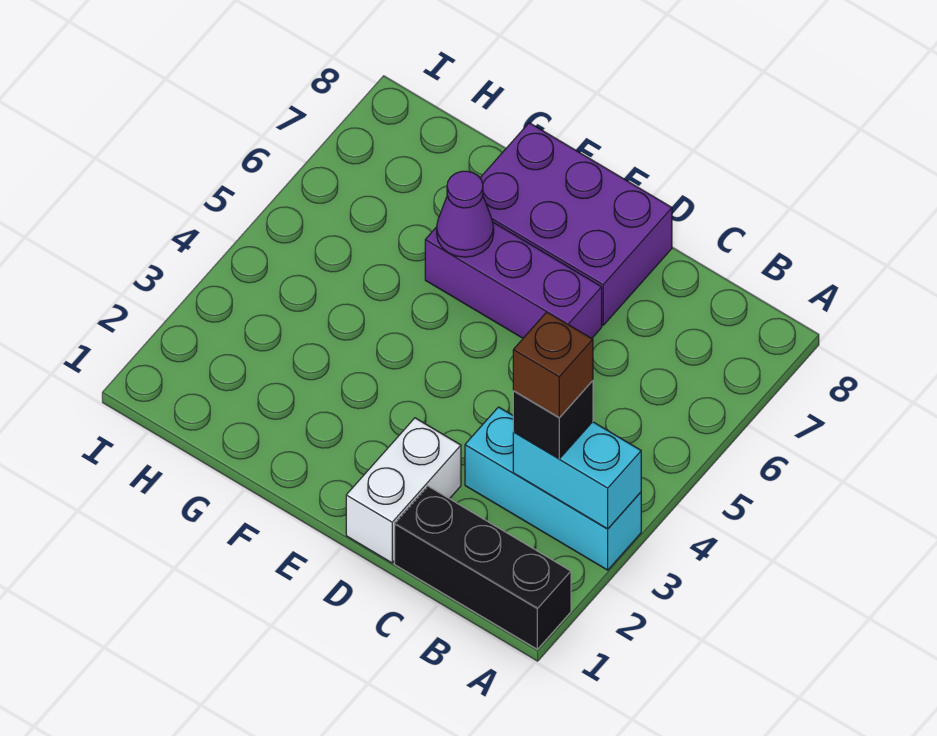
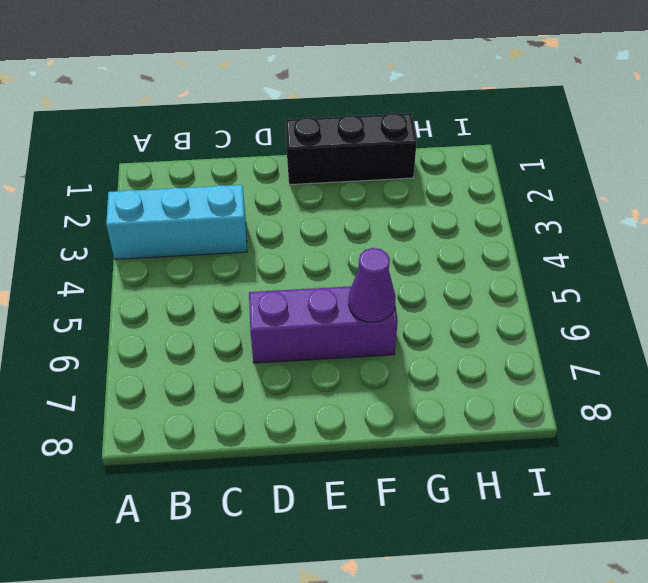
black brick E1:G1 level 1 -> black brick A1:C1 level 1
none -> white brick D1:D2 level 1
none -> purple brick D7:F8 level 1

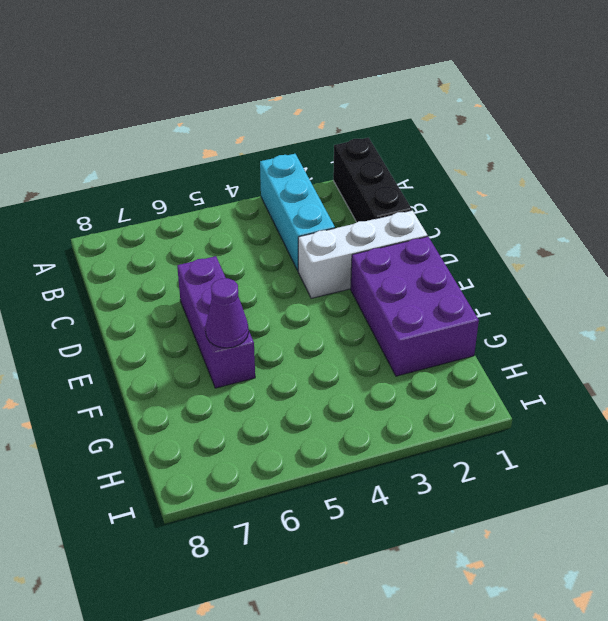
white brick D1:D3 level 1 -> white brick D1:D2 level 1
purple brick E1:G2 level 1 -> purple brick D7:F8 level 1
none -> cyan brick A3:B3 level 2
none -> black brick B3 level 3

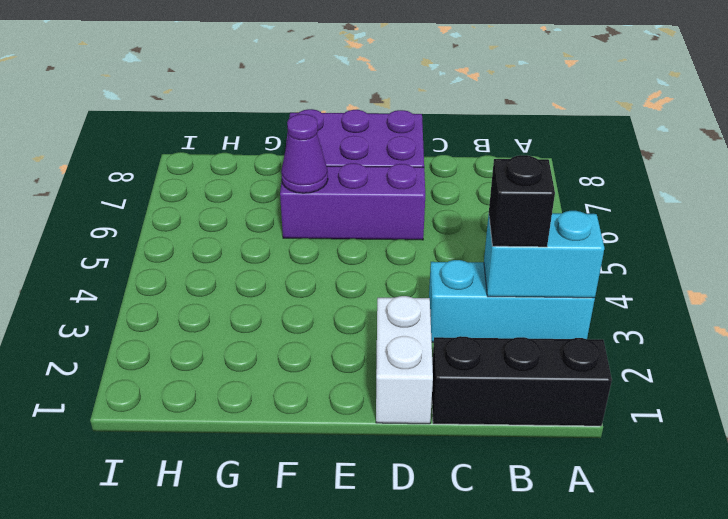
none -> brown brick B3 level 4

